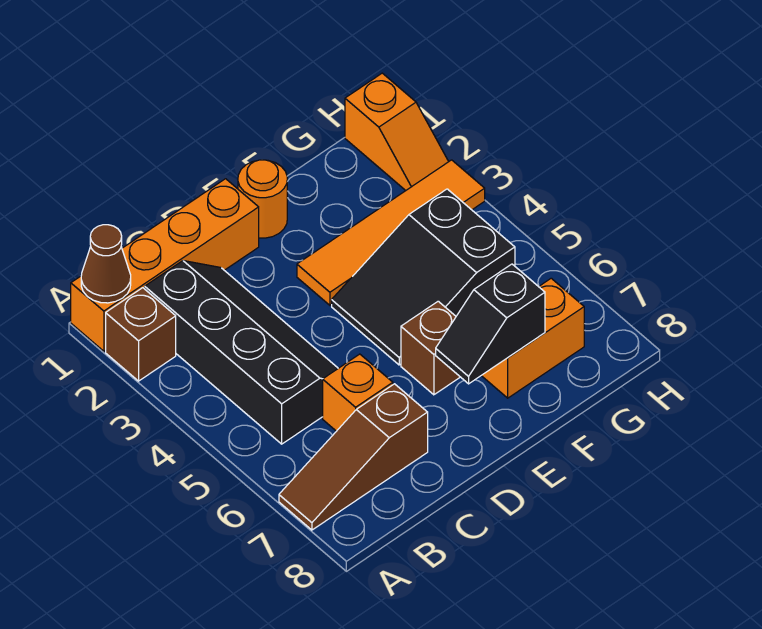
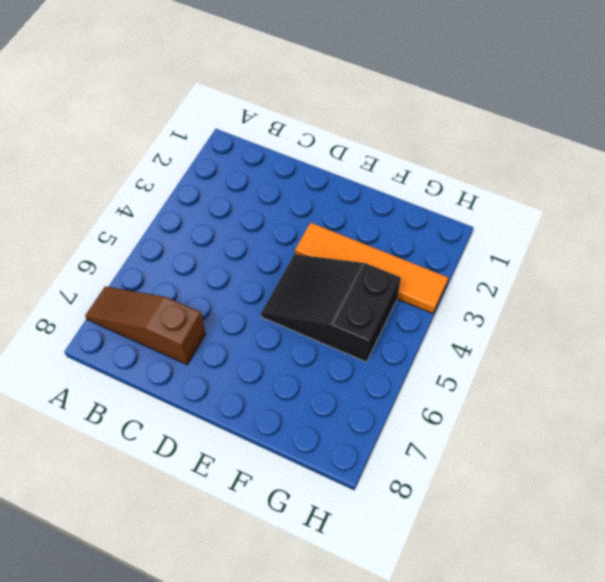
none -> orange brick A1:D1 level 1
none -> brown brick A2 level 1
none -> black slope B2:C5 level 1 top B

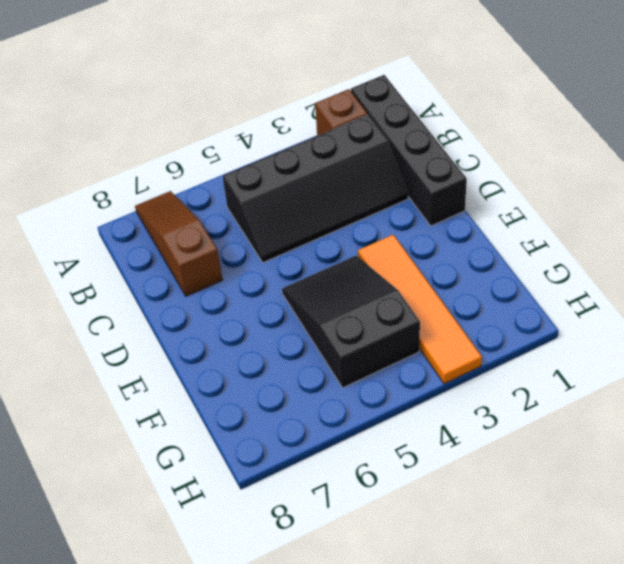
black brick A1:D1 level 1 -> orange brick A1:D1 level 1
none -> orange brick C6 level 1
none -> orange round brick E1 level 1
none -> brown brick E6 level 1

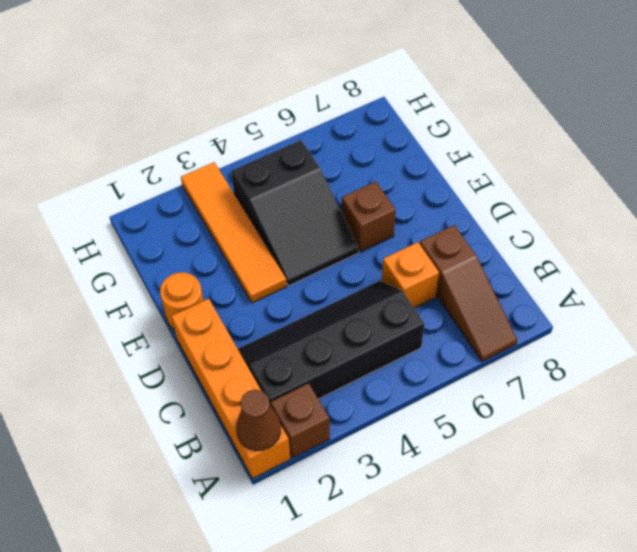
none -> orange brick F7:G7 level 1
none -> orange slope H1:H2 level 1 top 1
none -> black slope E7:F7 level 2 top F

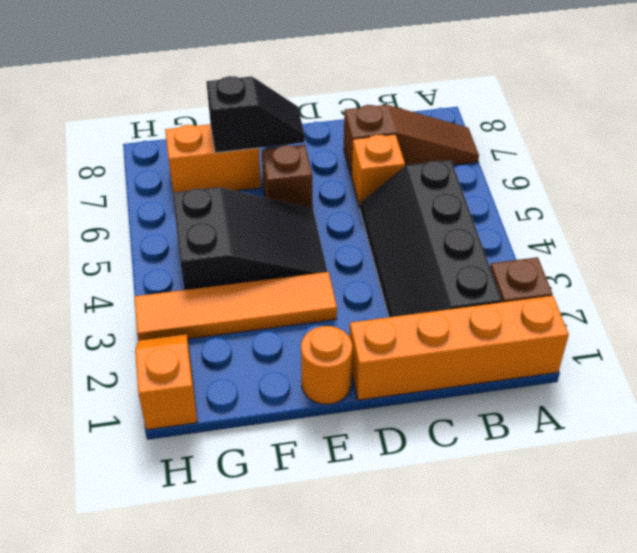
none -> brown cone A1 level 2

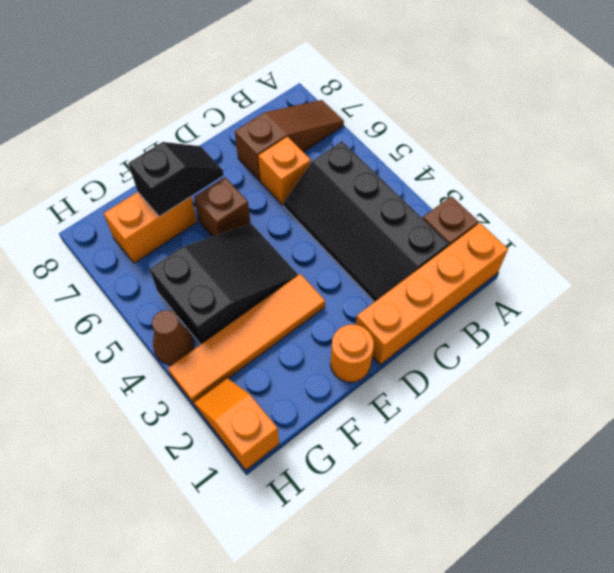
brown cone H4 level 1 -> brown cone A1 level 2

